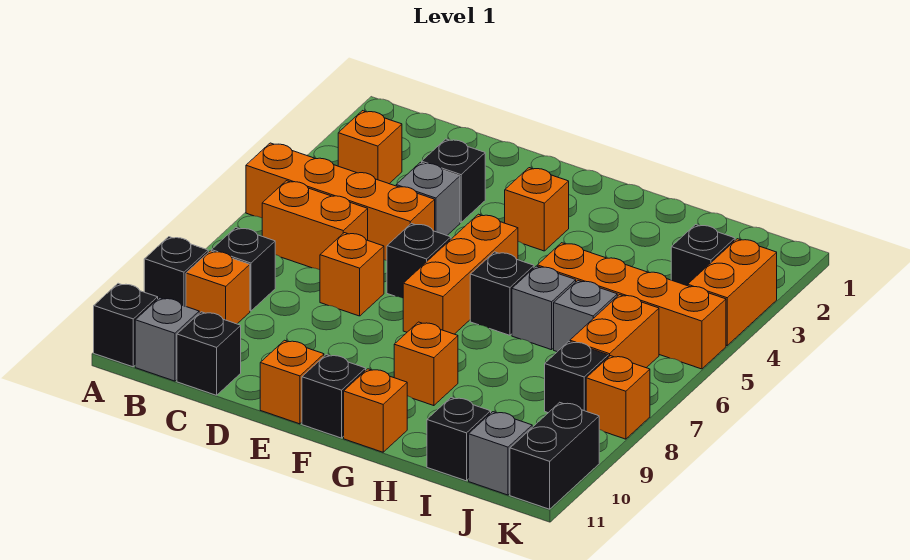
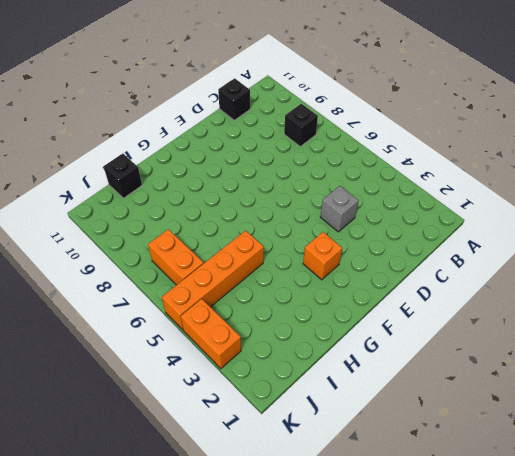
none -> orange brick A5:D5 level 1
none -> black brick A9 level 1
none -> black brick A11 level 1
none -> orange brick B3 level 1

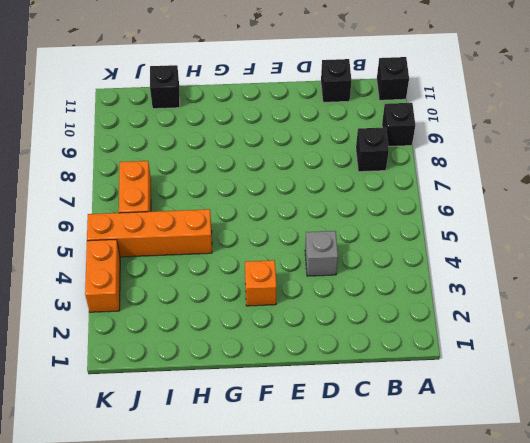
none -> orange brick A5:D5 level 1
none -> orange brick B3 level 1
none -> orange brick B6:C6 level 1
none -> orange brick B9 level 1

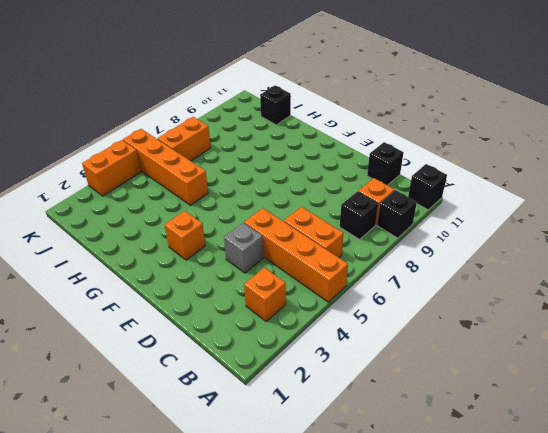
none -> grey brick B11 level 1
none -> black brick D3 level 1
none -> orange brick D7 level 1
none -> black brick E6 level 1

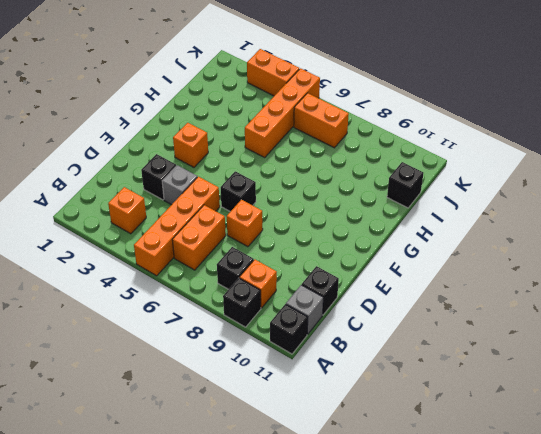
none -> orange brick E11 level 1
none -> orange brick F5:F7 level 1
none -> black brick F11 level 1
none -> black brick G6 level 1

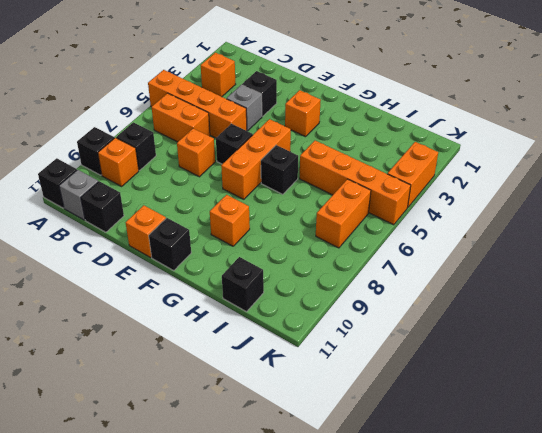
none -> orange brick G11 level 1
none -> grey brick H6 level 1
none -> grey brick I6 level 1
none -> black brick J3 level 1

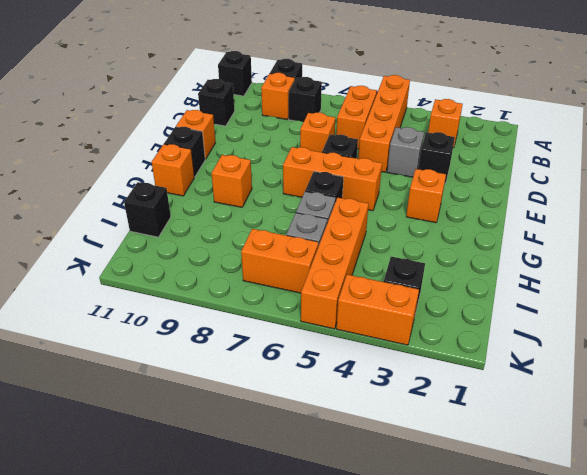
none -> grey brick B11 level 1
none -> black brick J8 level 1
none -> grey brick J11 level 1
none -> orange brick K8 level 1

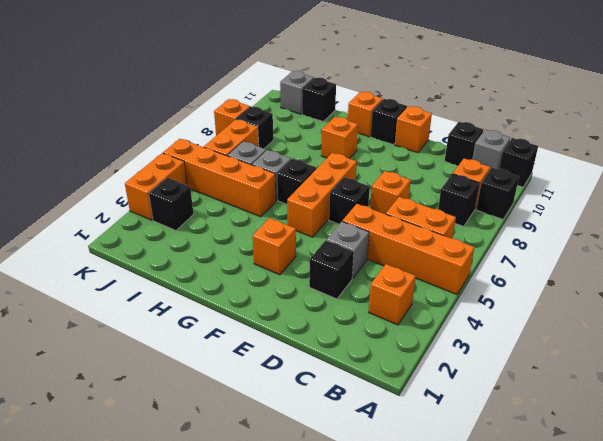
none -> black brick K10:K11 level 1

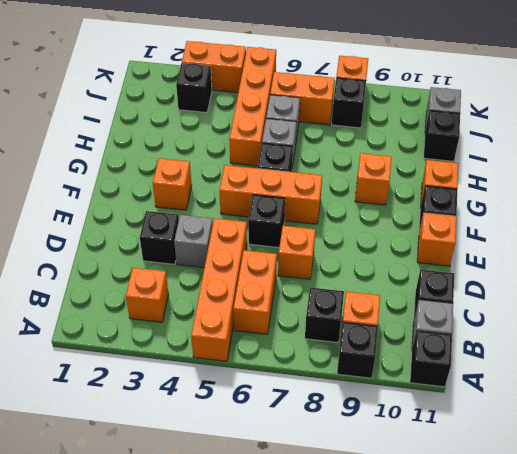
none -> black brick K10:K11 level 1

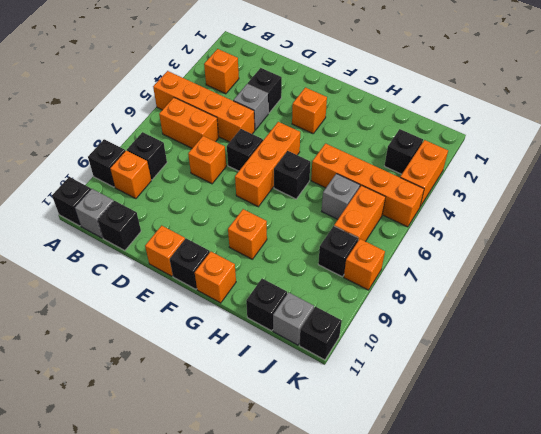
black brick K11 level 1 -> black brick K10:K11 level 1
none -> grey brick H6 level 1

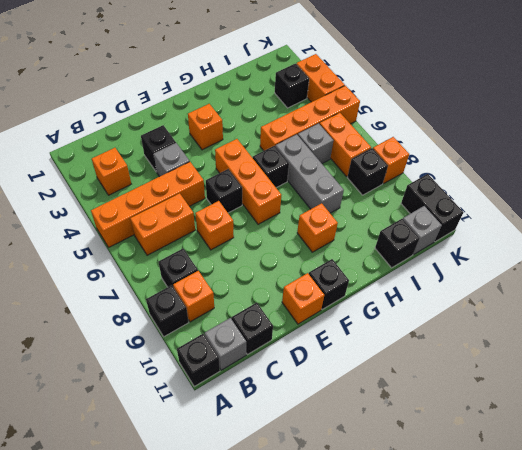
grey brick H6:H8 level 1 -> grey brick H6 level 1
none -> orange brick G11 level 1

